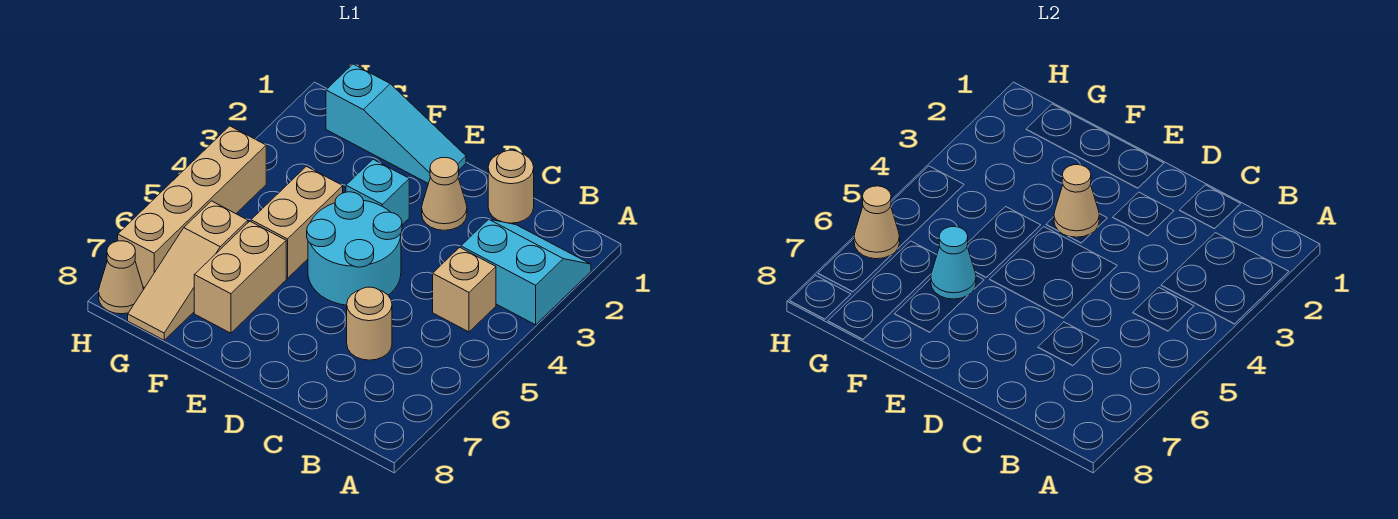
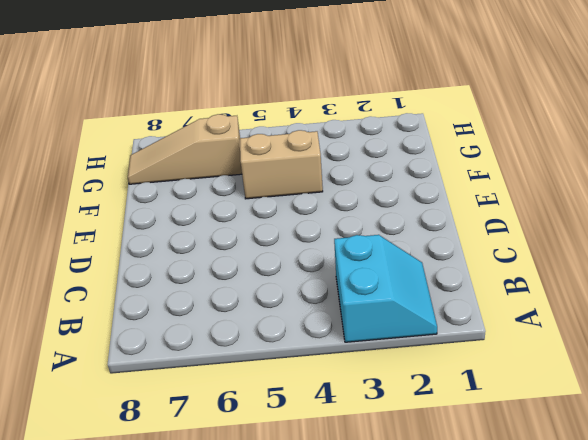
none -> tan brick B4 level 1
none -> tan round brick C1 level 1
none -> tan round brick C6 level 1

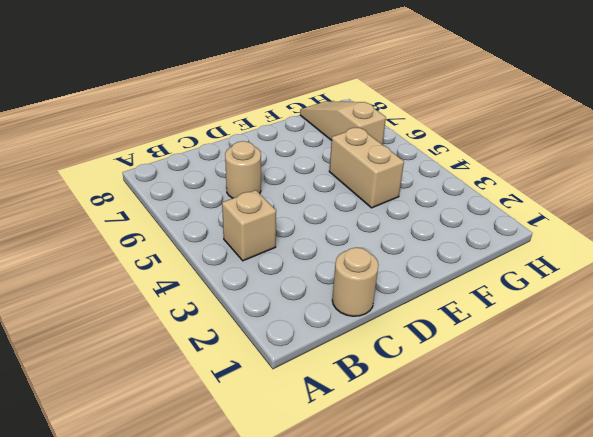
none -> cyan slope A2:B3 level 1 top 3
none -> tan cone D2 level 1
none -> cyan round brick D4:E5 level 1

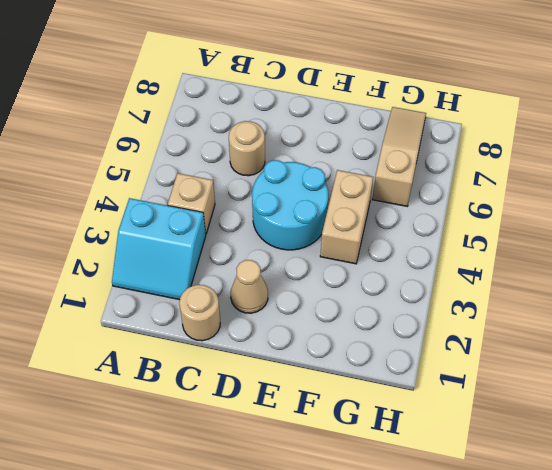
none -> cyan slope E1:G1 level 1 top G
none -> cyan brick E3 level 1
none -> tan brick F6:F7 level 1

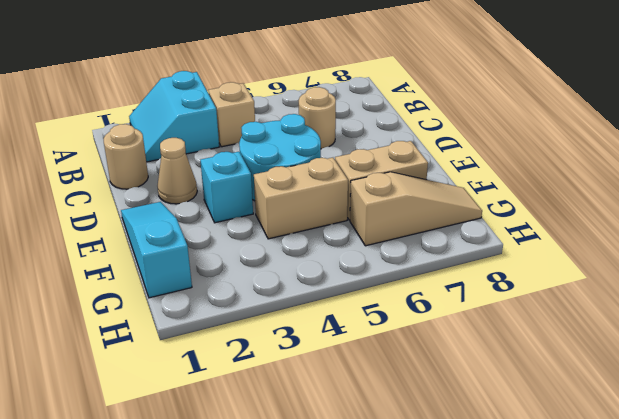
none -> tan brick H4:H7 level 1
none -> tan cone H8 level 1
none -> tan cone E3 level 2

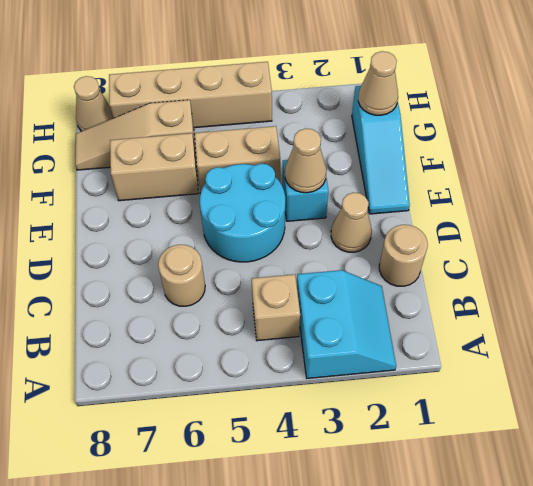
tan cone G1 level 2 -> tan cone H6 level 2
none -> cyan cone F6 level 2

